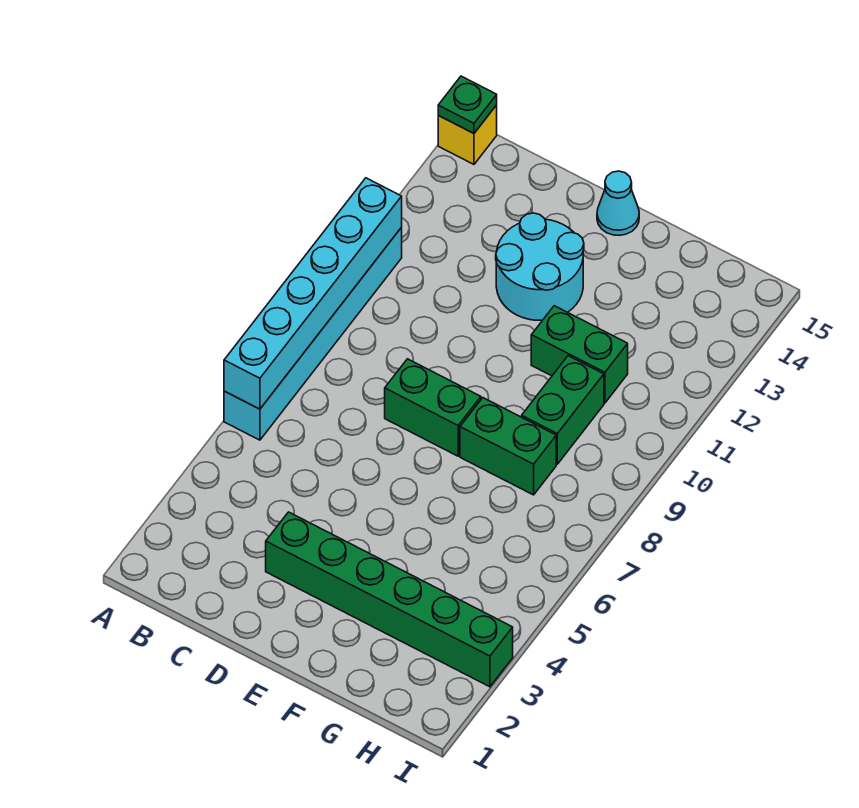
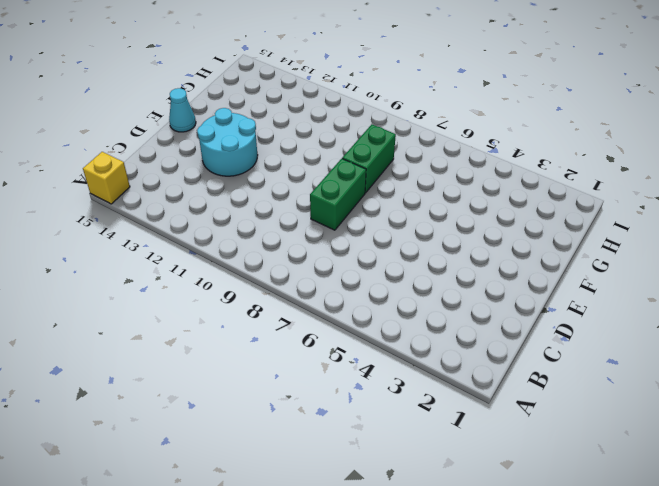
none -> cyan brick A6:A11 level 1
none -> green brick D3:I3 level 1

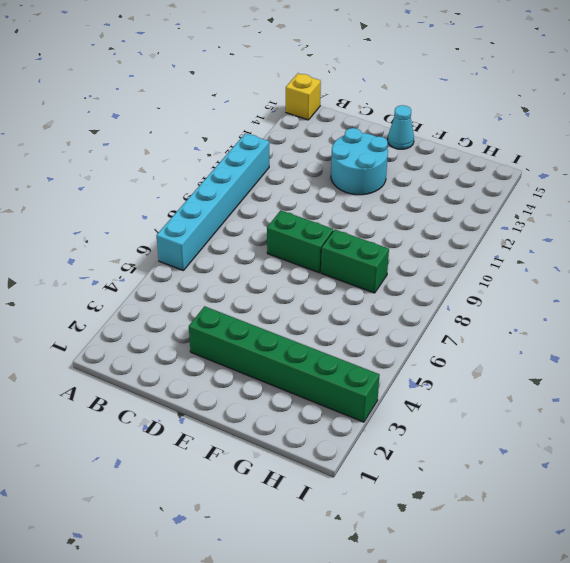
none -> green brick F11:G11 level 1
none -> green brick G9:G10 level 1

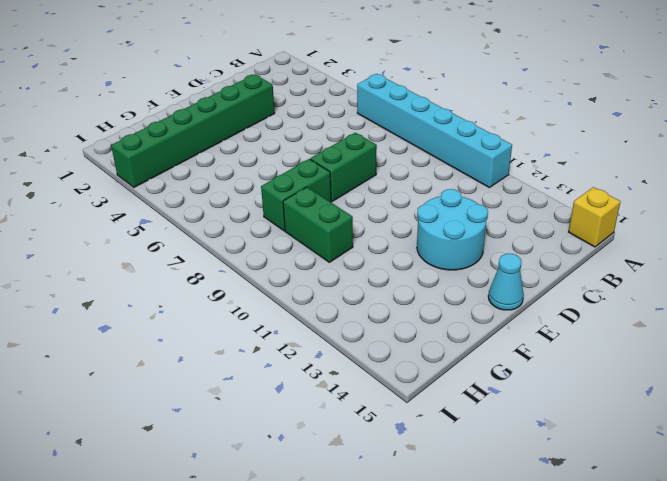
none -> green brick F11:G11 level 1
none -> cyan brick A6:A11 level 2

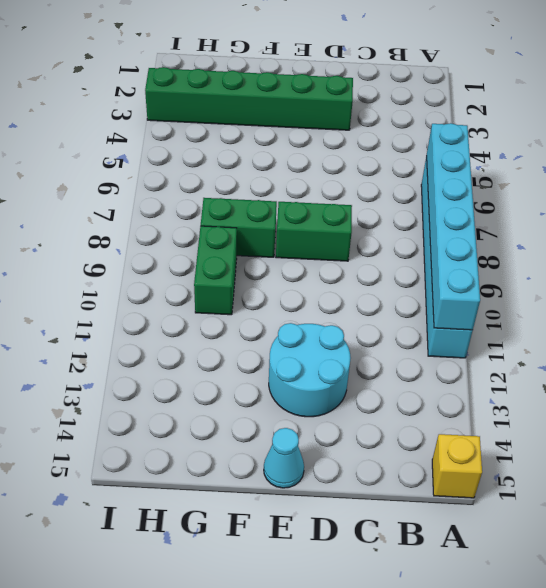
none -> green brick F11:G11 level 1
none -> green plate A15 level 2

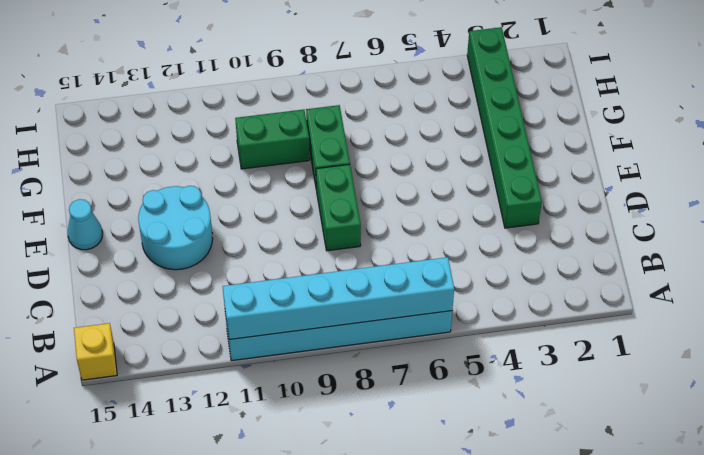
none -> green brick F11:G11 level 1
none -> green plate A15 level 2

